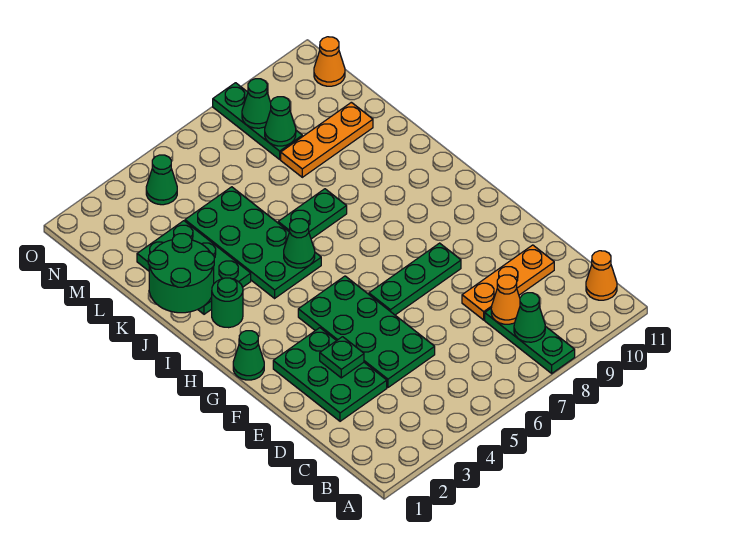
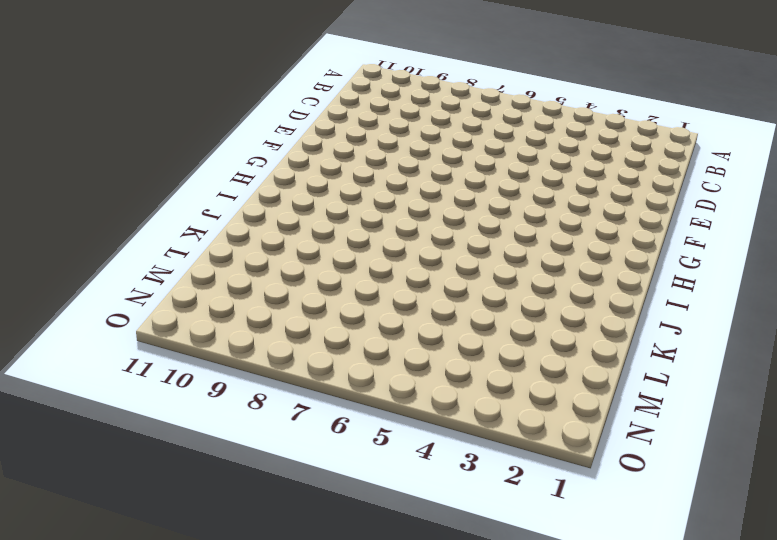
none -> green plate A8:C8 level 1
none -> orange cone B11 level 1
none -> green plate D2:F3 level 1

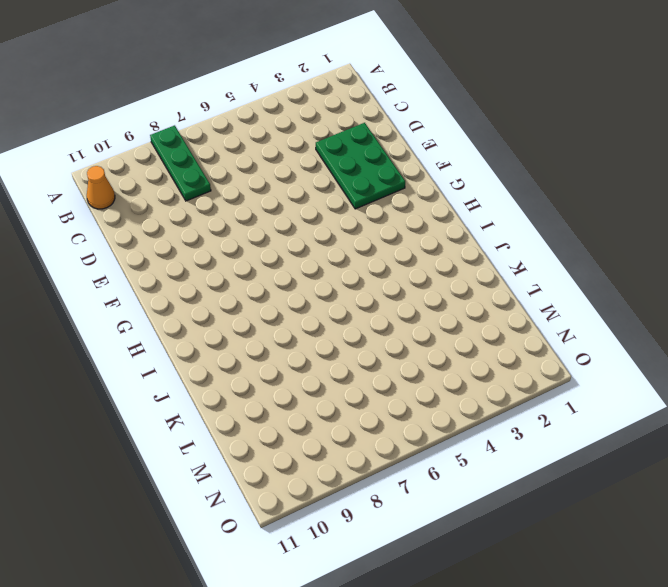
none -> green plate D4:G5 level 1
none -> orange plate D8:D10 level 1
none -> green plate F6:F8 level 1

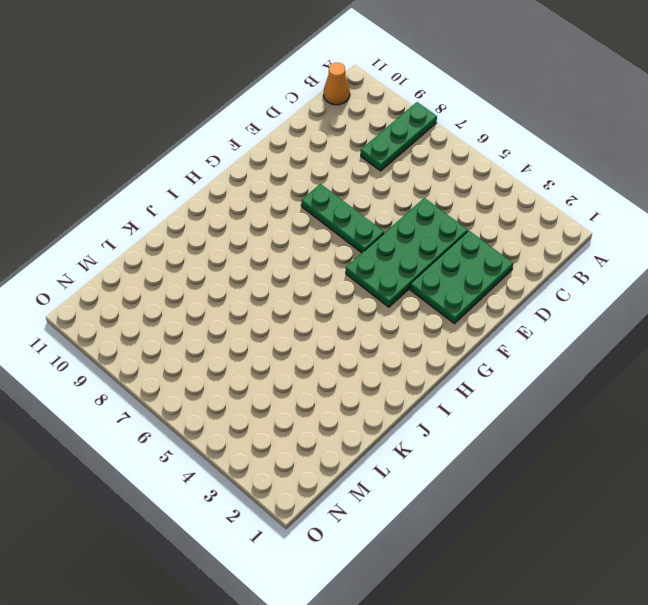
none -> orange plate D8:D10 level 1
none -> green cone G1 level 1
none -> green round brick I2 level 1

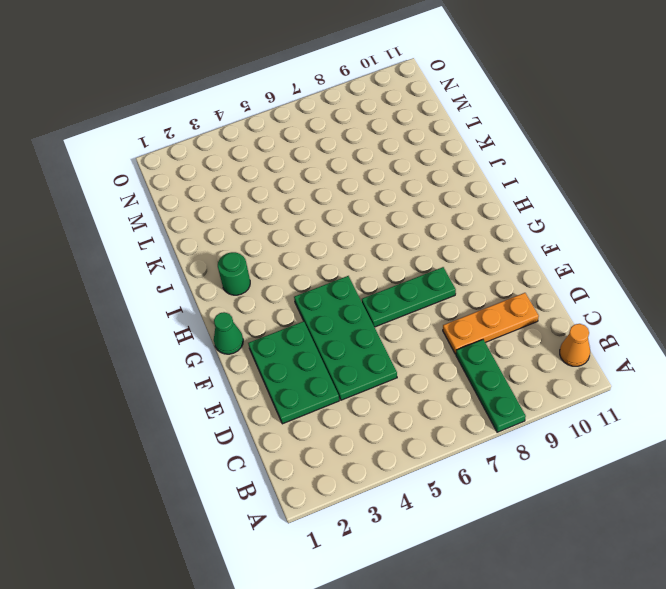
none -> green plate I4:L5 level 1
none -> green plate J2:L3 level 1
none -> green plate J6:J7 level 1

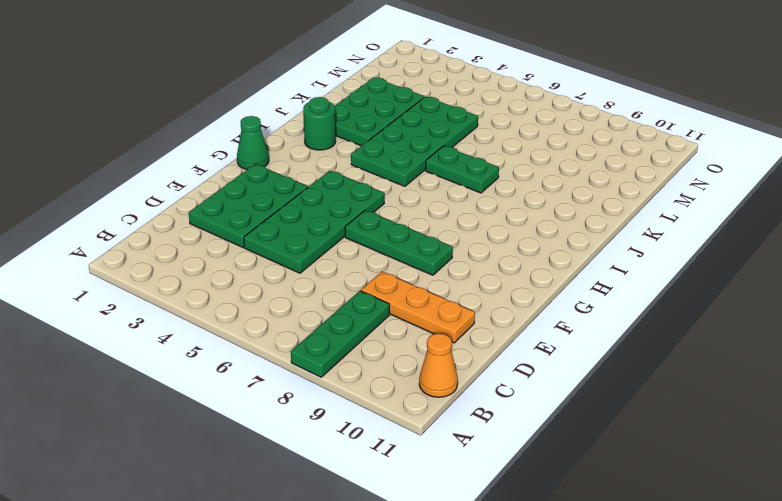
none -> orange plate L8:L10 level 1
none -> green plate M8:O8 level 1
none -> green cone N4 level 1

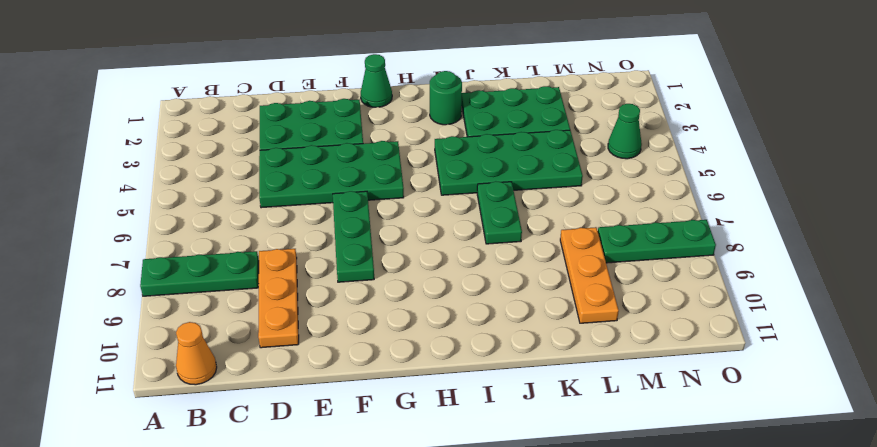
none -> orange cone N11 level 1
none -> green cone B8 level 2
none -> orange cone C8 level 2

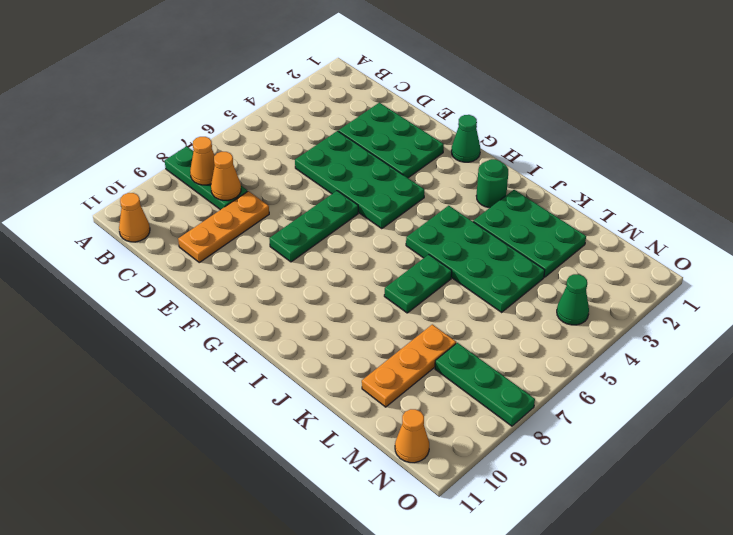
orange cone B8 level 2 -> green cone B8 level 2
none -> green plate E3 level 2
none -> green cone I5 level 2
none -> green round brick J1:K2 level 2

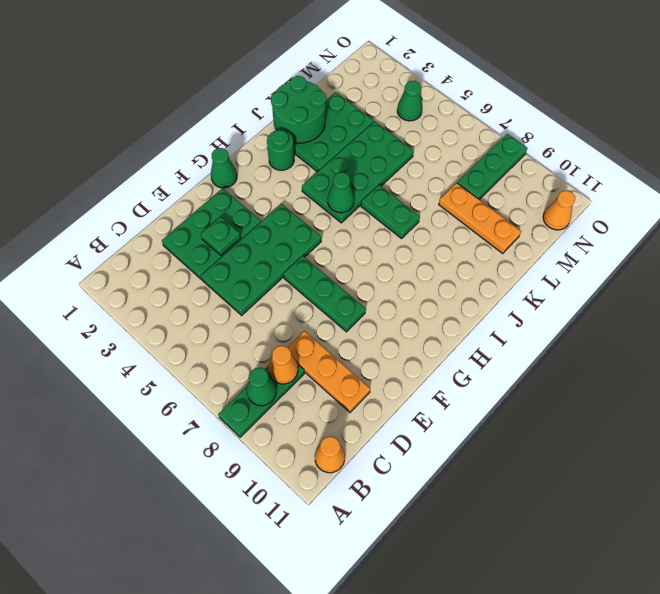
none -> green cone M8 level 2
none -> green cone N8 level 2

